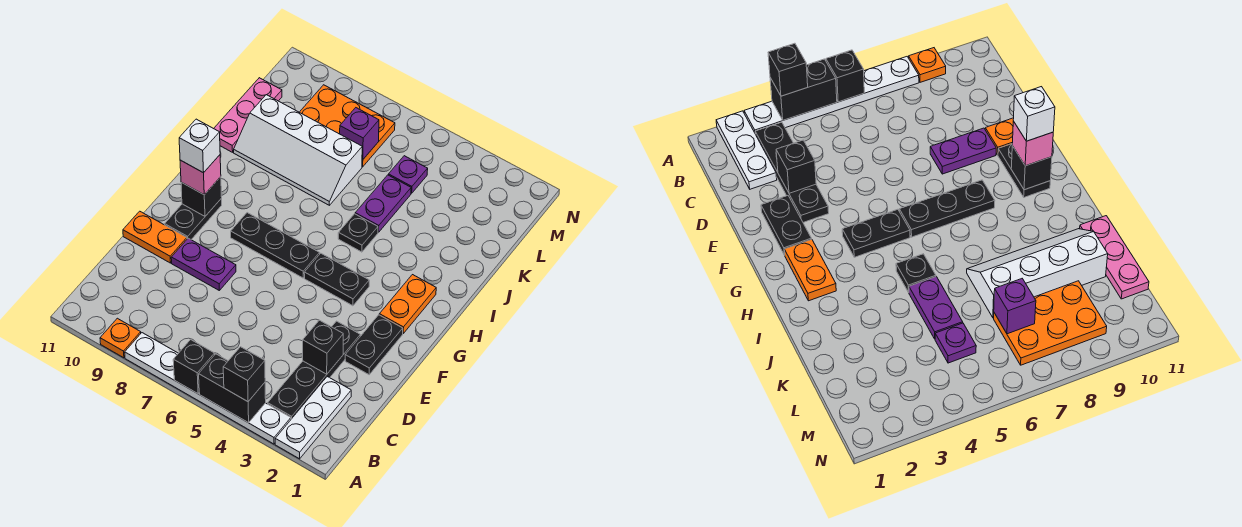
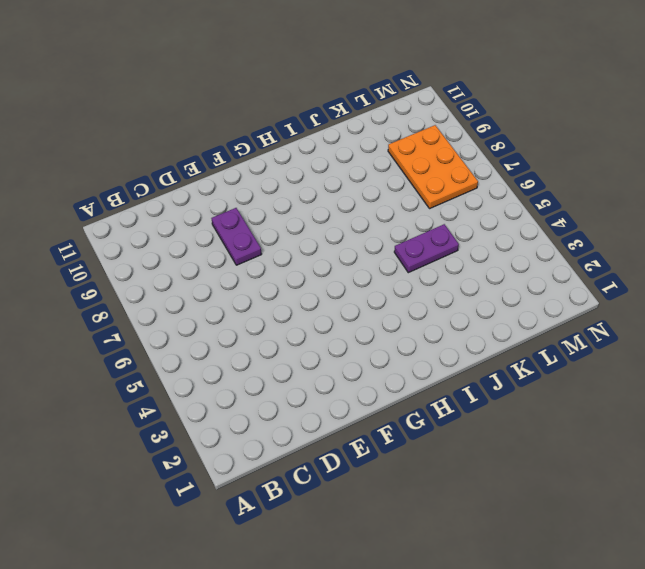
none -> white plate A2:C2 level 1
none -> white plate A3:A8 level 1
none -> orange plate A9 level 1

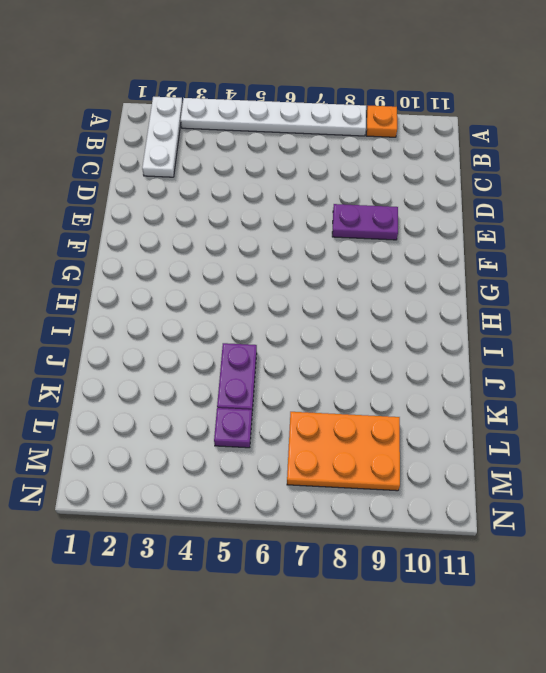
none -> black plate B3:E3 level 1
none -> black plate E2:F2 level 1
none -> orange plate E10:E11 level 1

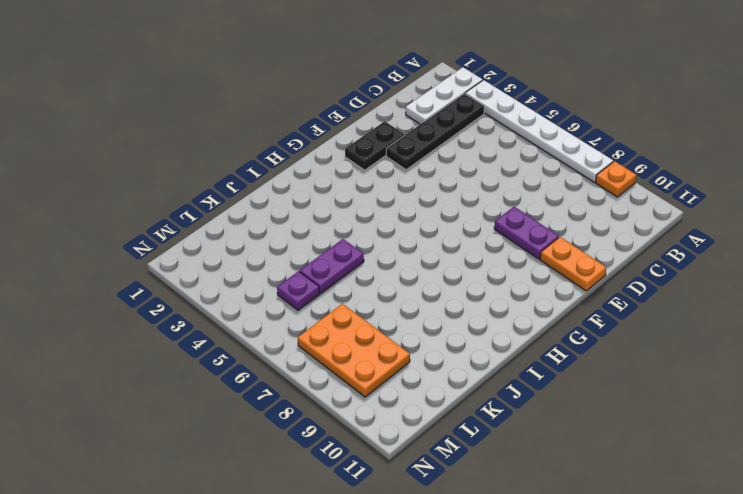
none -> black plate F10:G10 level 1
none -> orange plate G2:H2 level 1
none -> black plate G4:G5 level 1

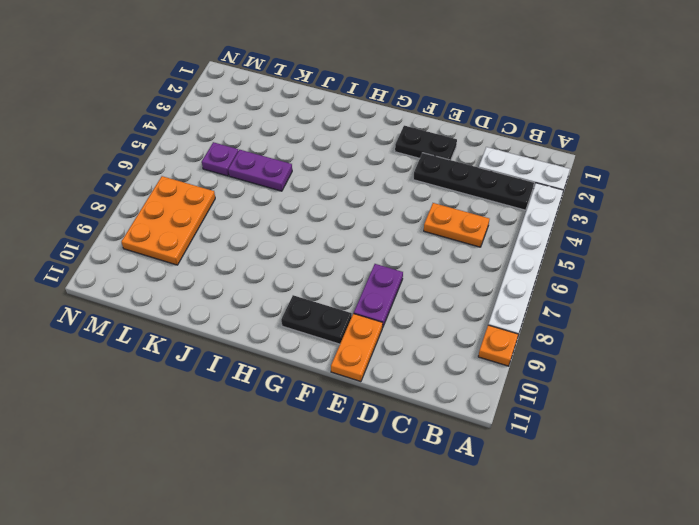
orange plate C5:D5 level 1 -> orange plate G2:H2 level 1
none -> black plate G4:G5 level 1
none -> black plate G6:G8 level 1
none -> black plate I5 level 1

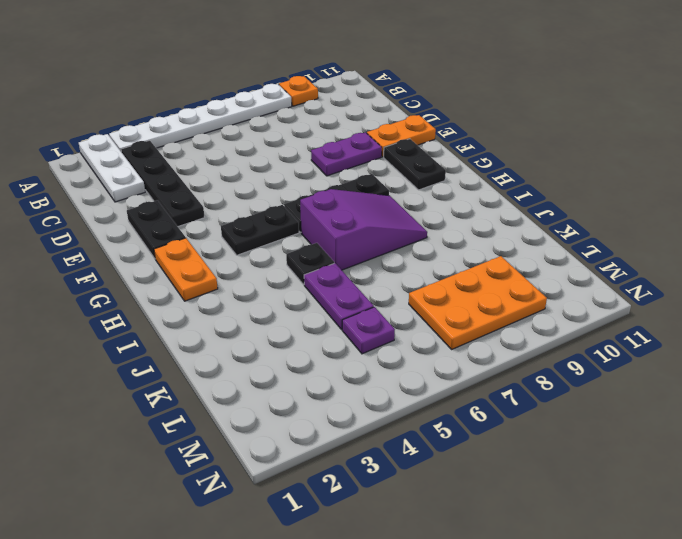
purple slope H6:I8 level 1 top 6 -> none
none -> white slope J7:K10 level 1 top K
none -> pink plate J11:L11 level 1
none -> black brick A4:A5 level 2

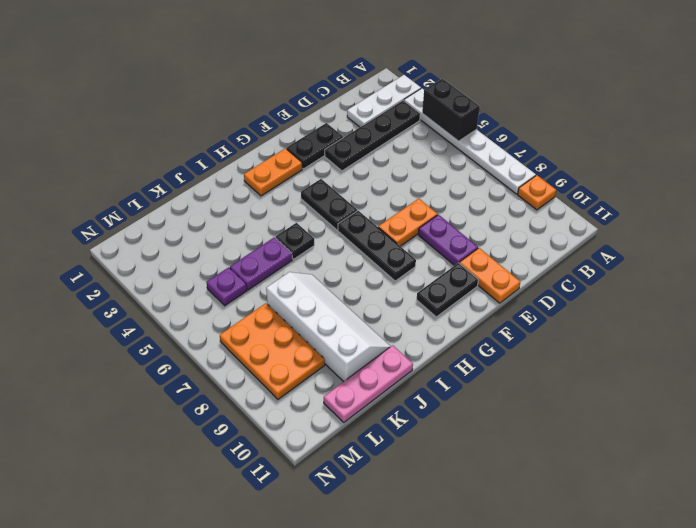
orange plate E7:F7 level 1 -> none
none -> black brick A6 level 2
none -> black brick D3 level 2
none -> black brick G10 level 2

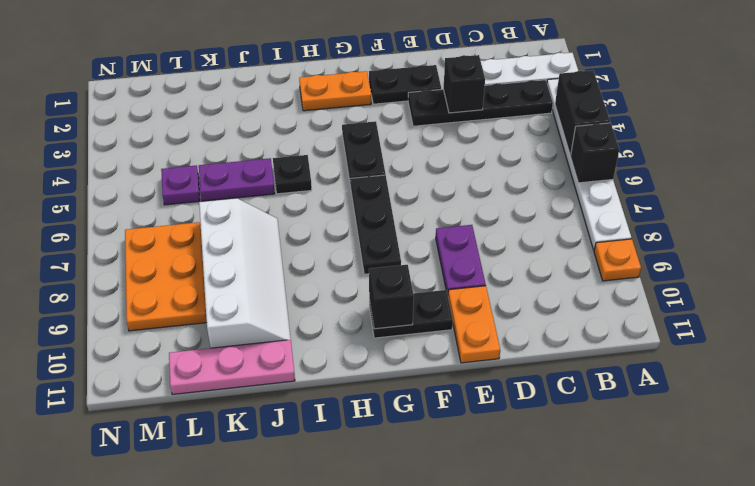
none -> purple brick L7 level 2
none -> black brick A4 level 3
none -> pink brick G10 level 3

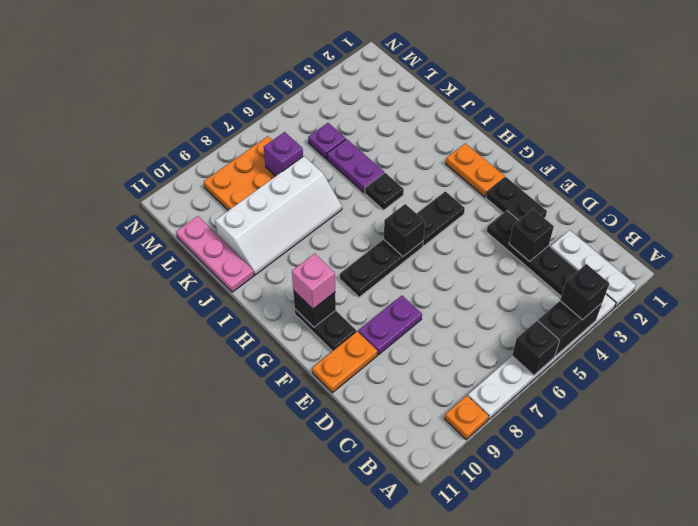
black brick G6 level 2 -> none
none -> white brick G10 level 4

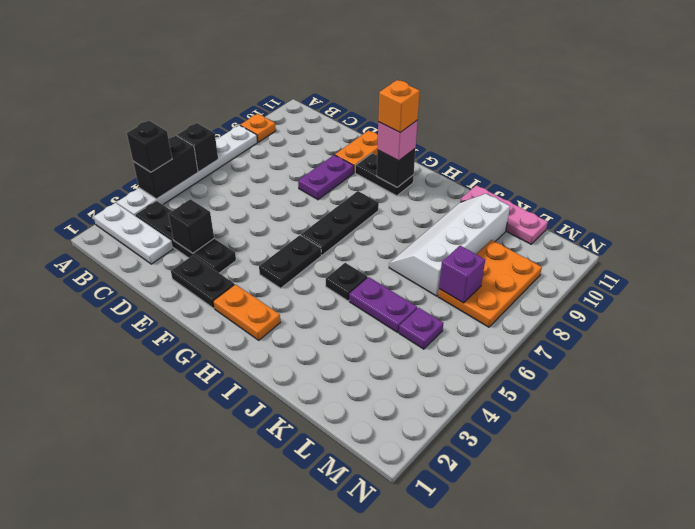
orange brick G10 level 4 -> white brick G10 level 4

